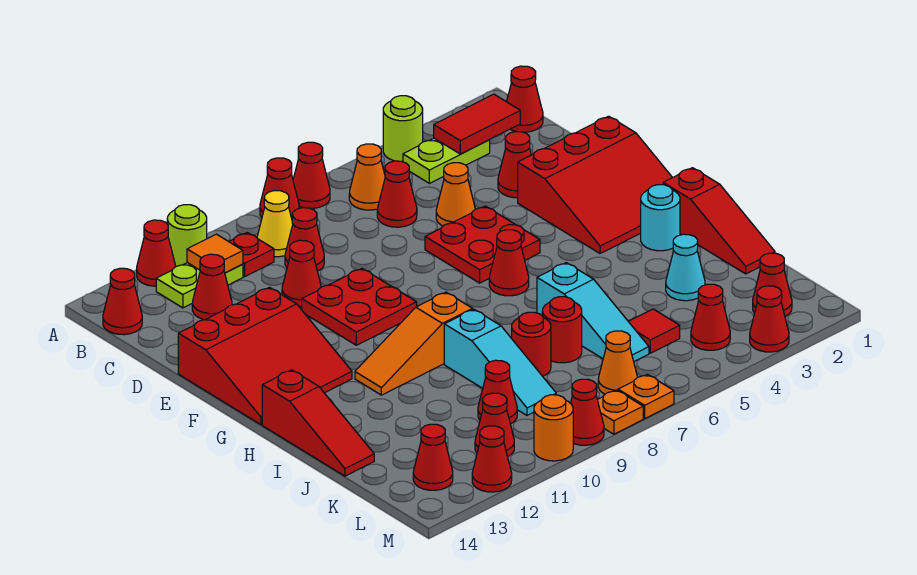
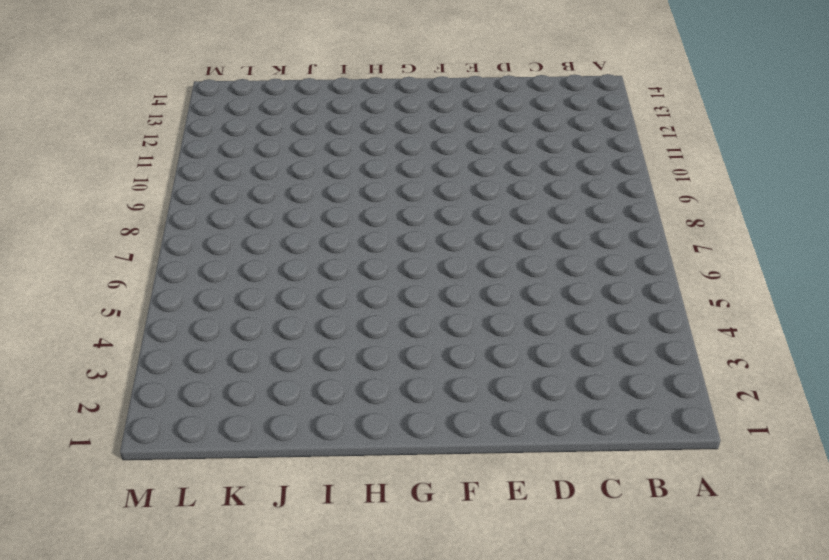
none -> lime round brick A4 level 1
none -> red cone A7 level 1
none -> red cone A8 level 1
none -> lime round brick A11 level 1

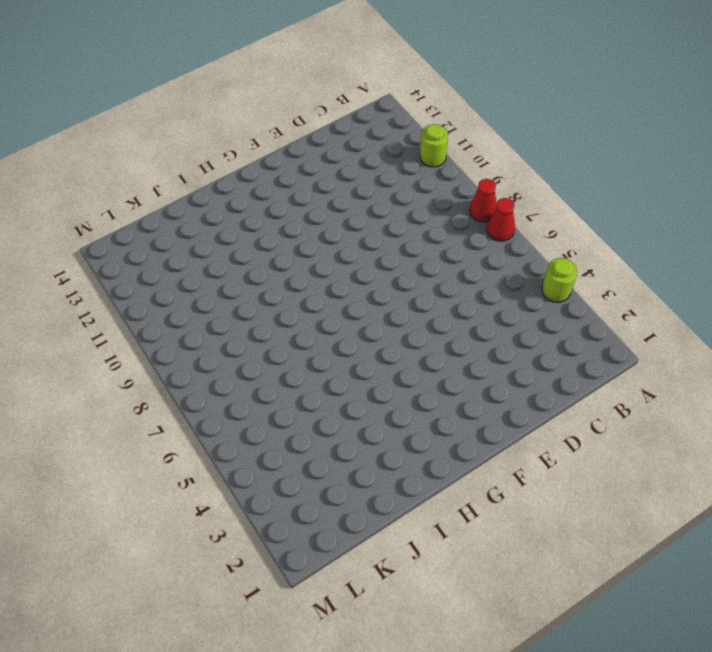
none -> red cone A12 level 1
none -> red cone B1 level 1
none -> lime plate B3:B4 level 1
none -> orange cone B6 level 1

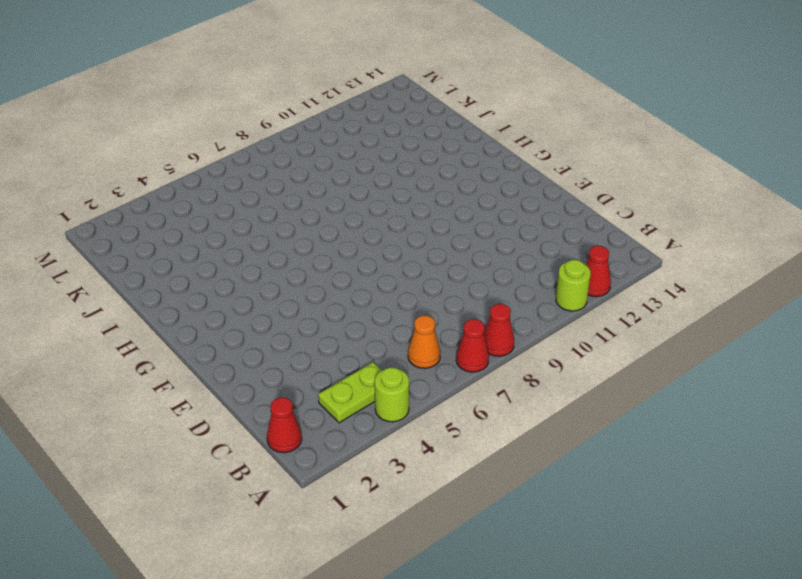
none -> yellow cone B9 level 1
none -> red plate B10 level 1
none -> lime plate B11:B12 level 1
none -> red cone B14 level 1

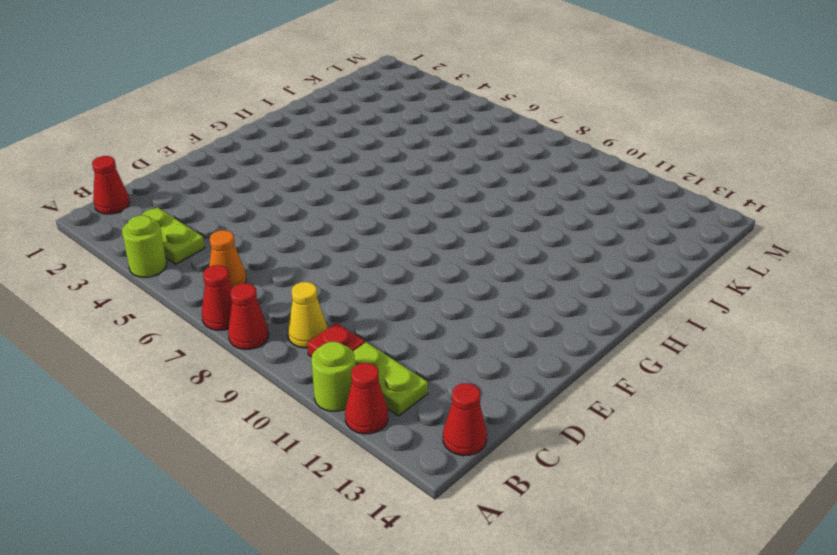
none -> red cone C6 level 1
none -> red cone C9 level 1
none -> red cone C12 level 1
none -> red cone D3 level 1

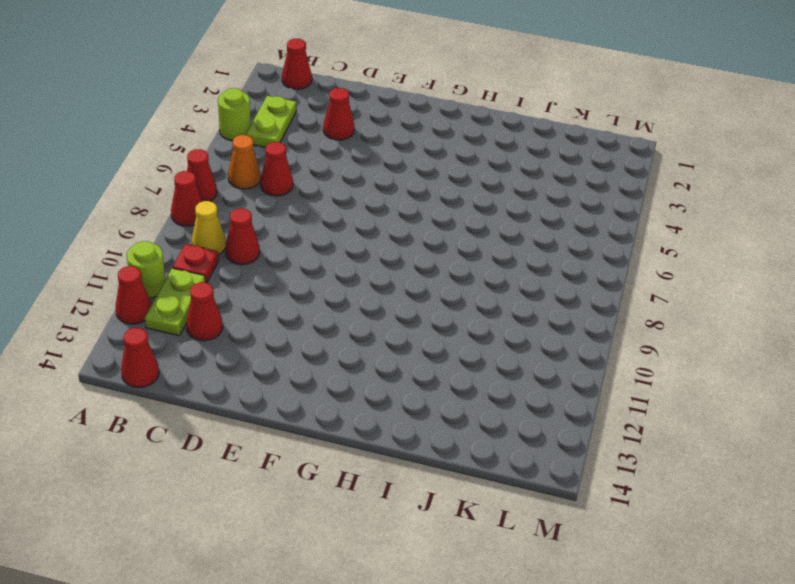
none -> orange cone D5 level 1
none -> red cone D10 level 1
none -> red slope E1:G3 level 1 top E
none -> red plate E5:F6 level 1

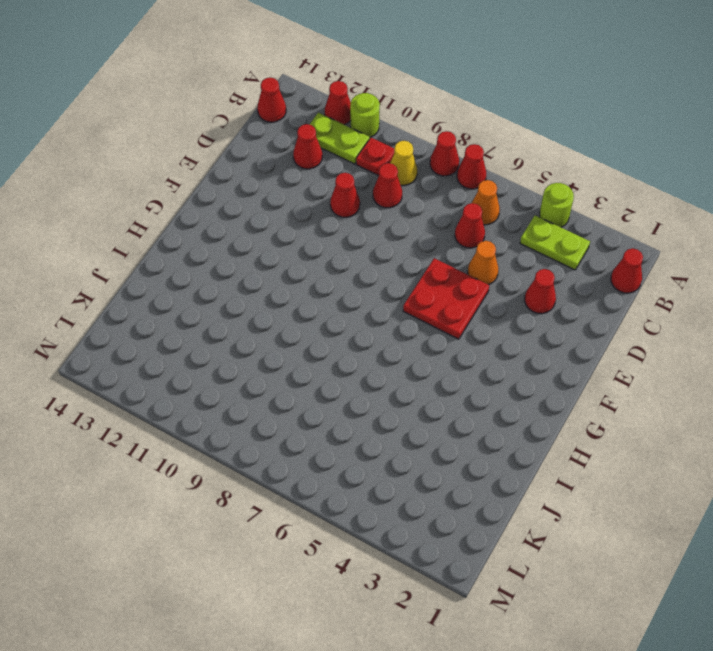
none -> red slope E1:G3 level 1 top E
none -> red plate E9:F10 level 1
none -> red slope E12:G14 level 1 top E
none -> red cone G6 level 1

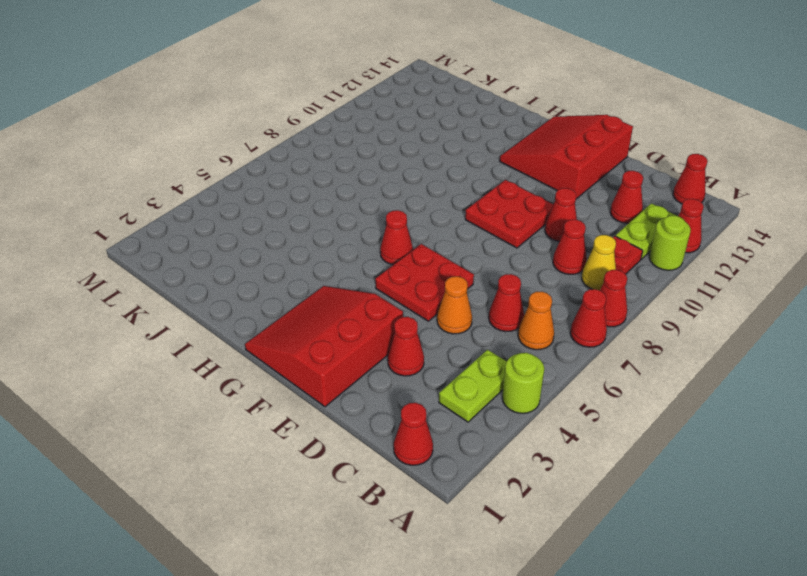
none -> red slope H1:J1 level 1 top H
none -> cyan round brick H2 level 1
none -> orange slope H9:H11 level 1 top 9
none -> red slope H14:J14 level 1 top H

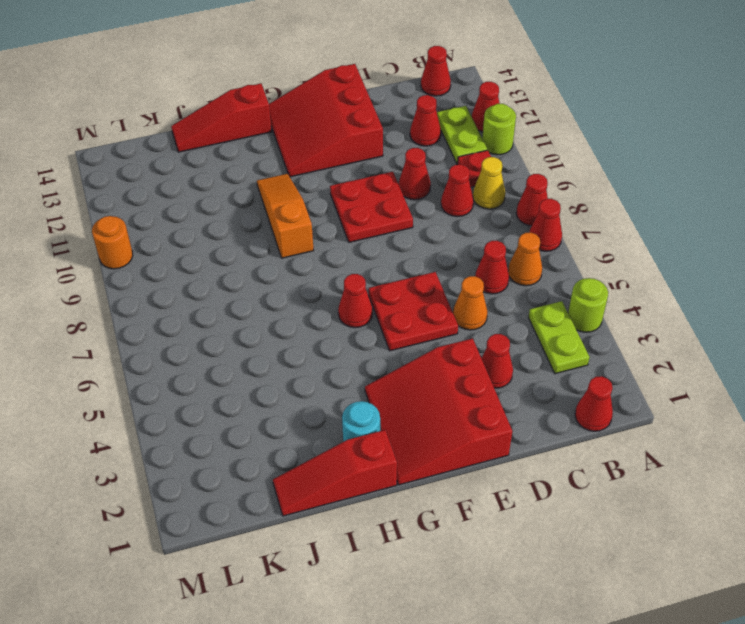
none -> cyan slope I6:K6 level 1 top I
none -> cyan slope I9:K9 level 1 top I
none -> cyan cone J3 level 1
none -> red round brick J7 level 1

